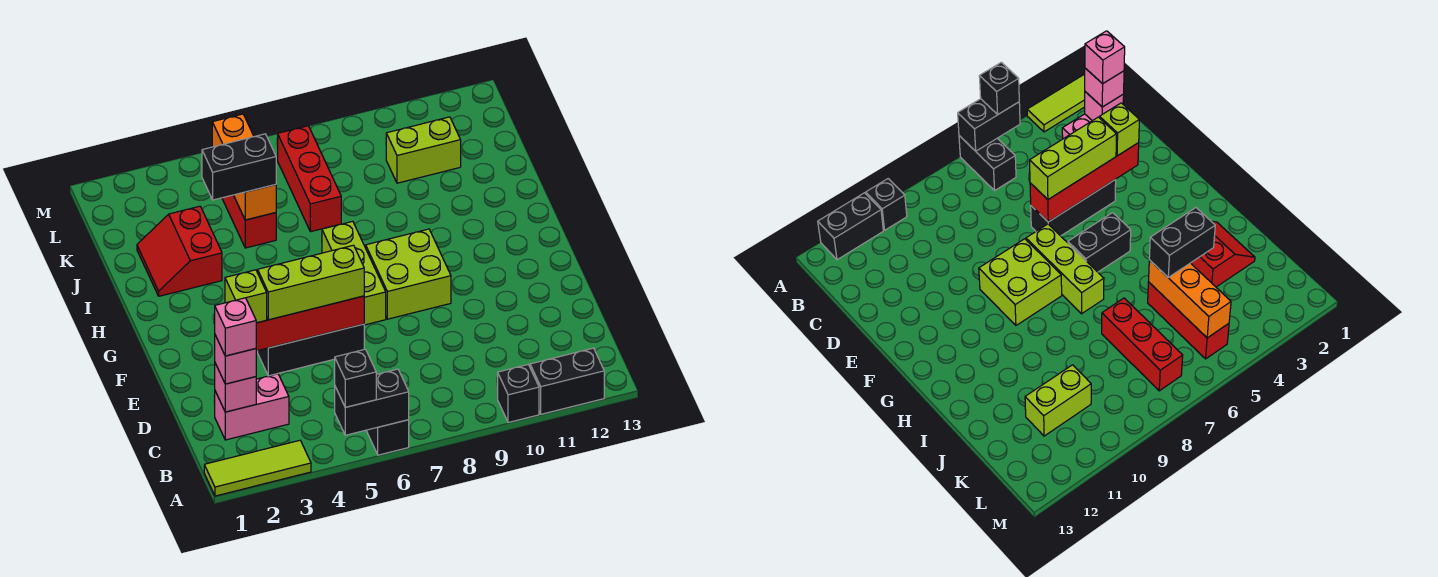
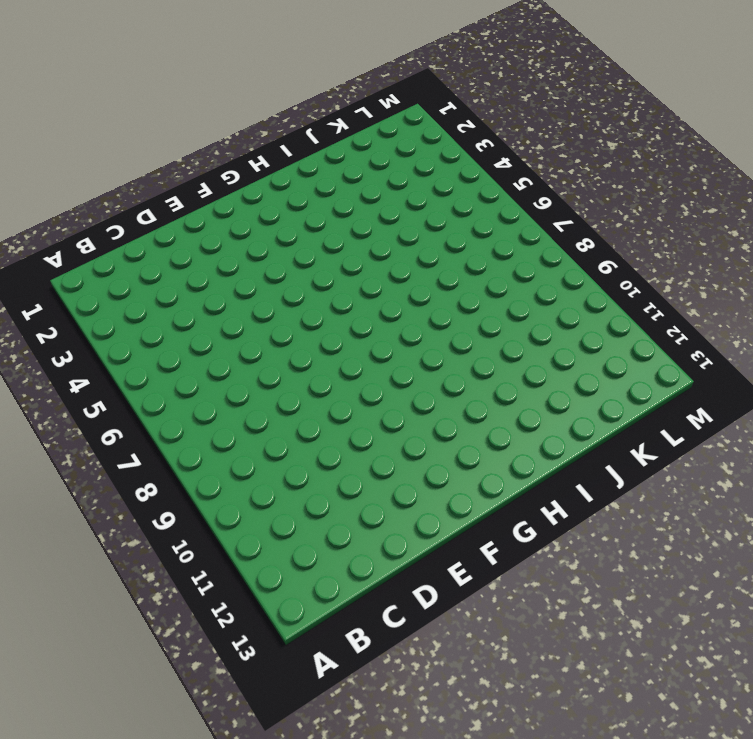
none -> lime tile A1:A3 level 1
none -> black brick A6:B6 level 1
none -> black brick A10 level 1

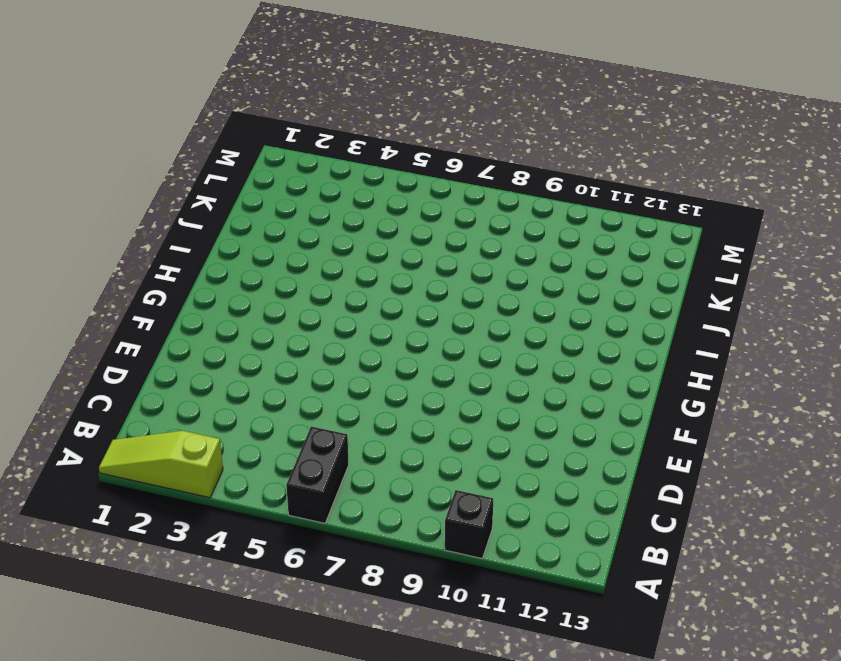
lime slope A1:A3 level 1 top 3 -> lime tile A1:A3 level 1
none -> black brick A11:A12 level 1
none -> pink brick C2:C3 level 1
none -> black brick E4:E6 level 1

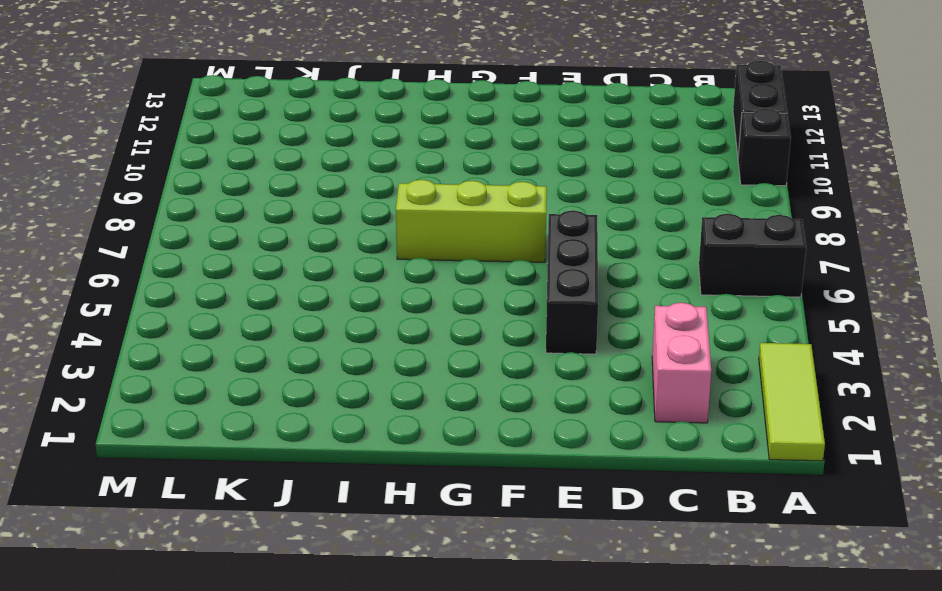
none -> lime brick F8:G9 level 1
none -> black brick G5:G6 level 1
none -> red slope I2:J3 level 1 top 3

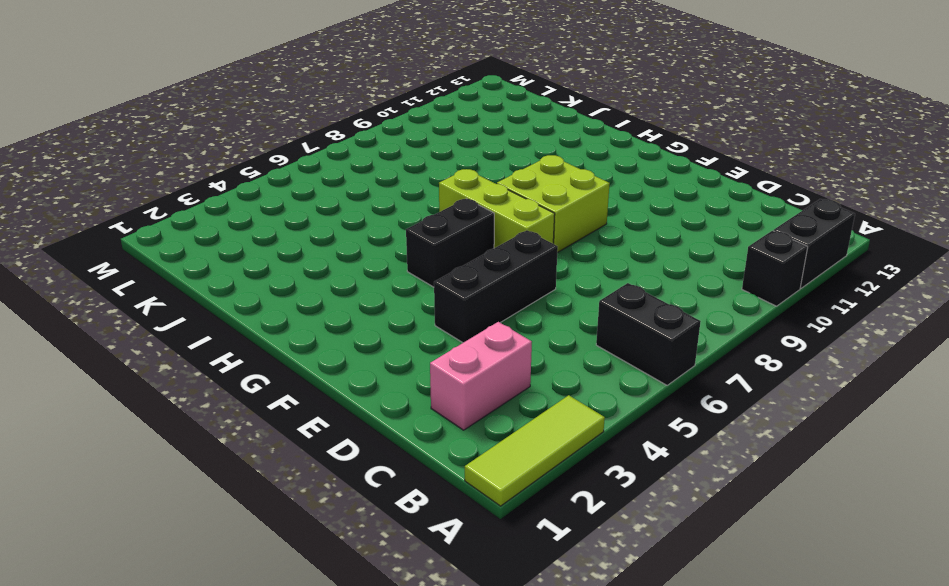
none -> red slope I2:J3 level 1 top 3
none -> red brick J5:L5 level 1
none -> red brick J7:L7 level 1

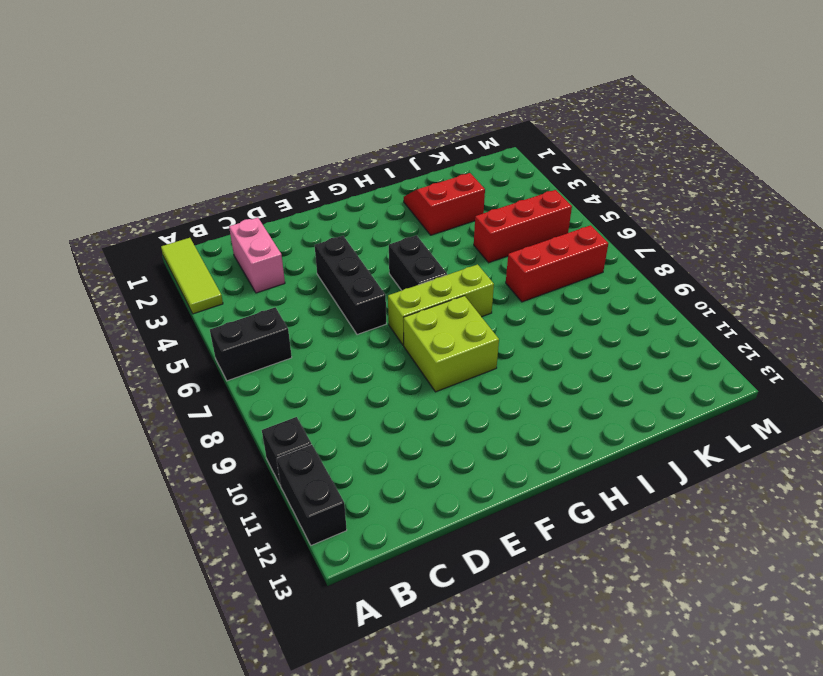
none -> lime brick K10:K11 level 1
none -> black brick A5:A6 level 2
none -> pink brick C2 level 2

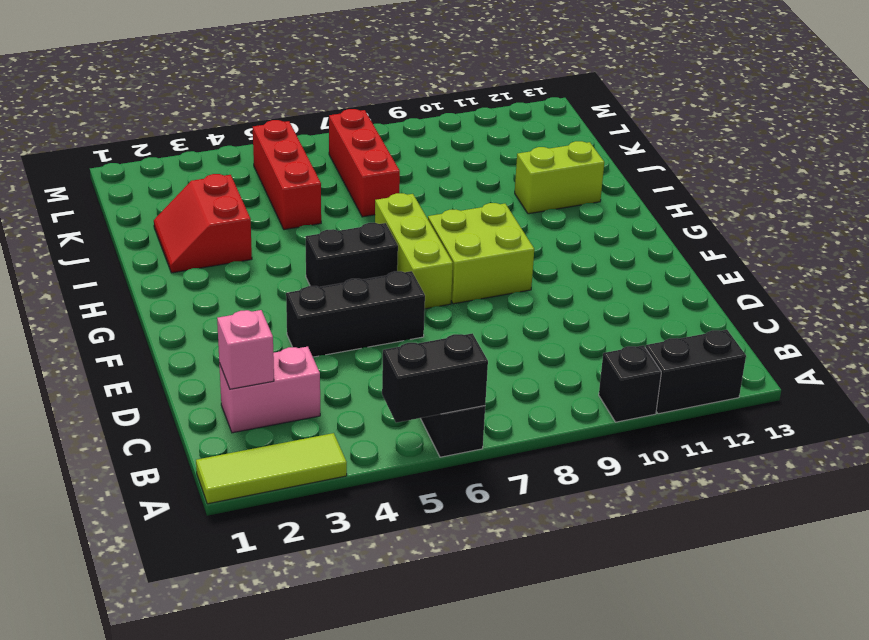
lime brick I11:I12 level 1 -> lime brick K10:K11 level 1
none -> red brick E3:E6 level 2
none -> orange brick J5:L5 level 2
none -> black brick A5 level 3

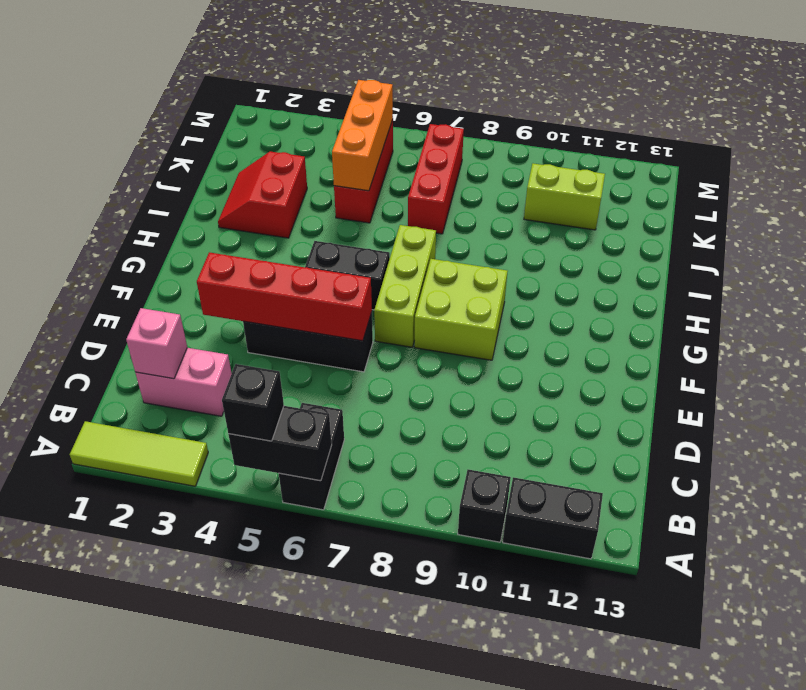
none -> pink brick C2 level 3
none -> lime brick E3 level 3
none -> lime brick E4:E6 level 3

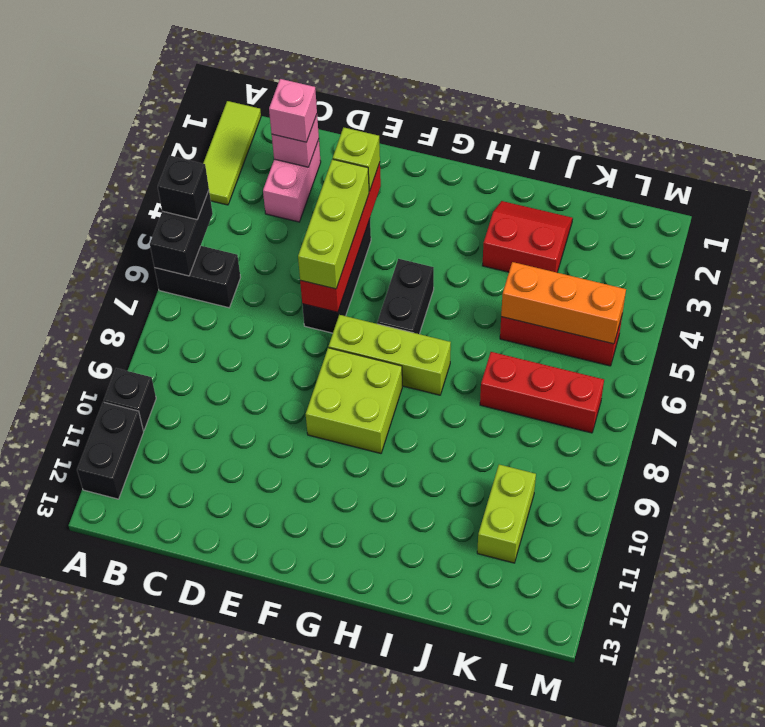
none -> black brick J4:J5 level 3
none -> pink brick C2 level 4

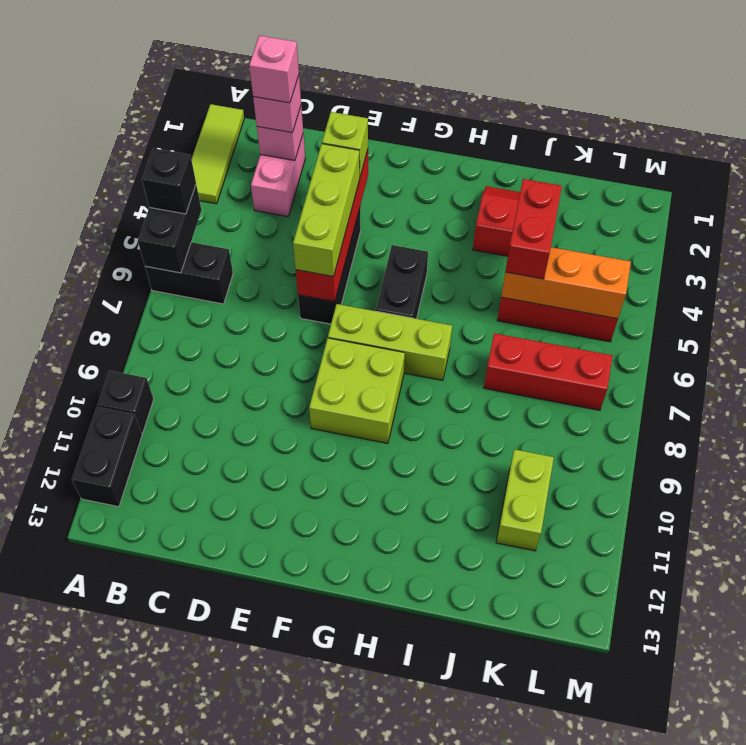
red brick J4:J5 level 3 -> black brick J4:J5 level 3

